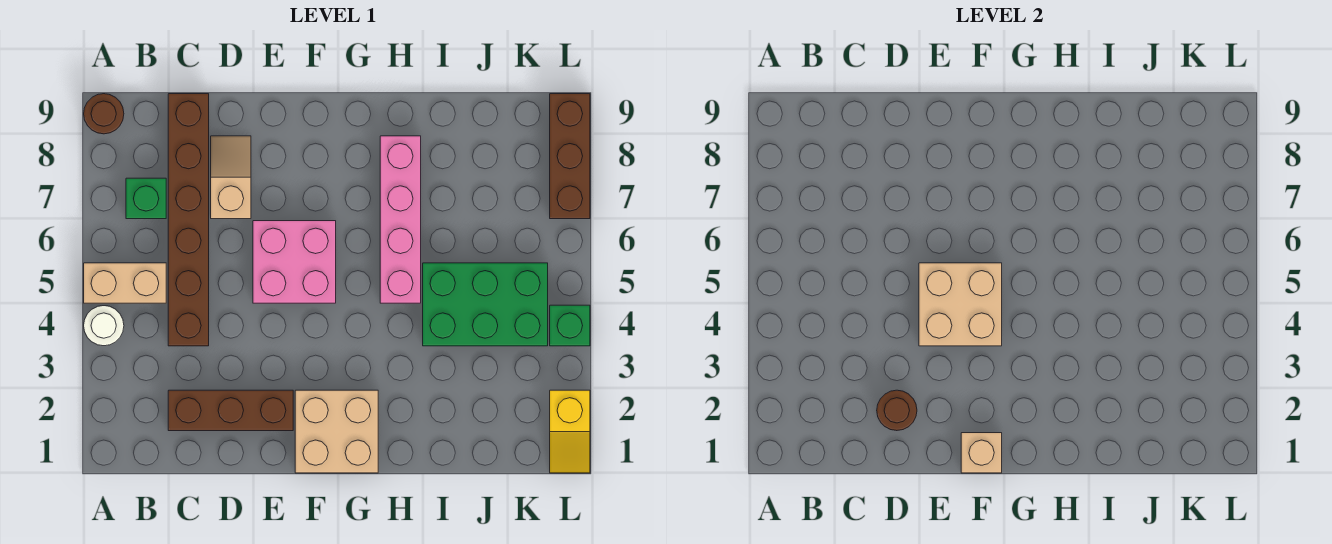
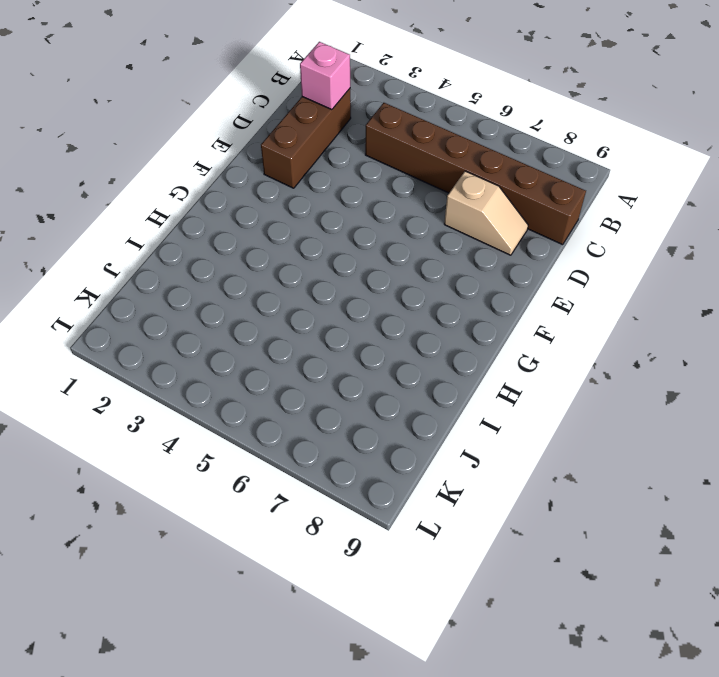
pink brick C2 level 2 -> none
none -> white round brick A4 level 1
none -> tan brick A5:B5 level 1
none -> brown round brick A9 level 1

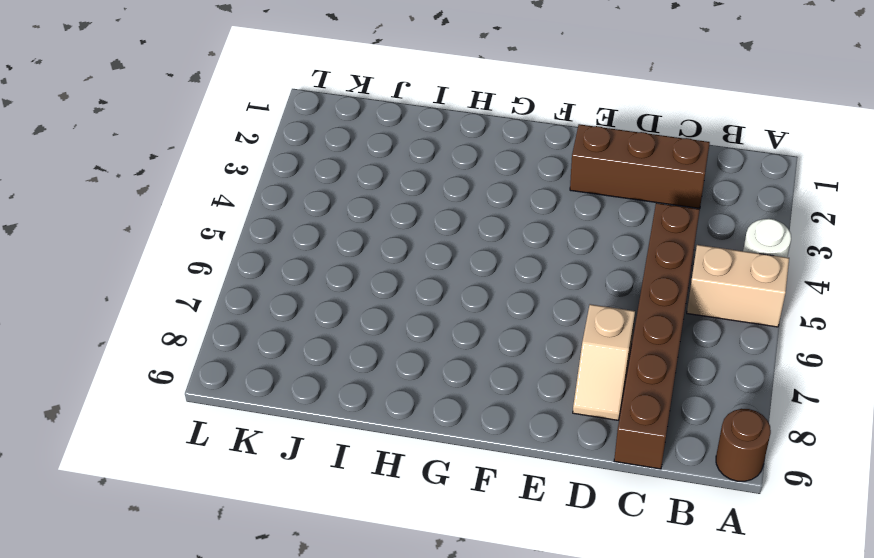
none -> green brick B7 level 1
none -> pink brick E5:F6 level 1
none -> tan brick F1:G2 level 1

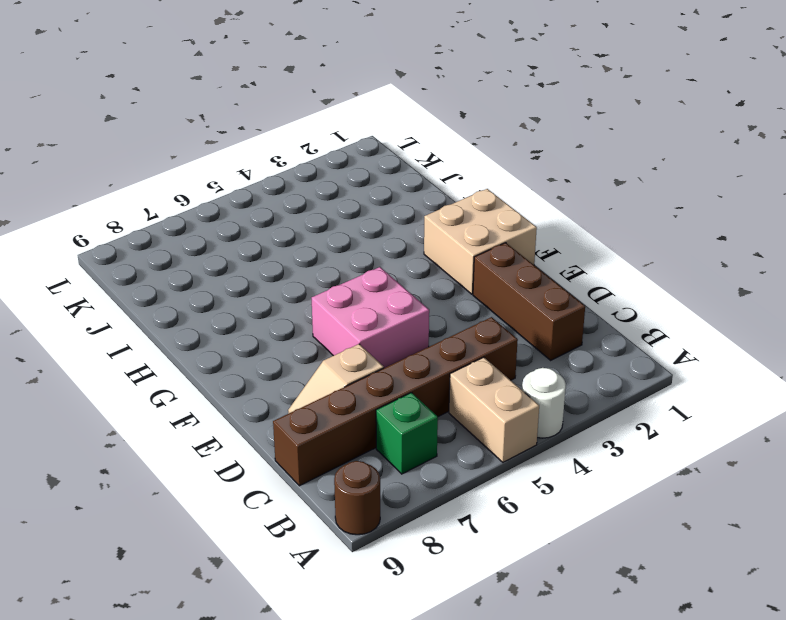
none -> pink brick H5:H8 level 1
none -> green brick I4:K5 level 1
none -> yellow slope L1:L2 level 1 top 2

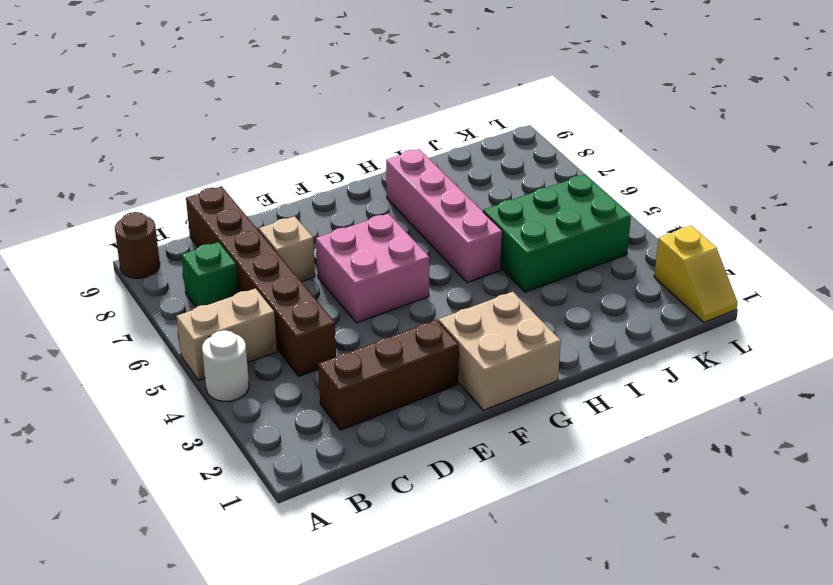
none -> green brick L4 level 1
none -> brown brick L7:L9 level 1
none -> brown round brick D2 level 2

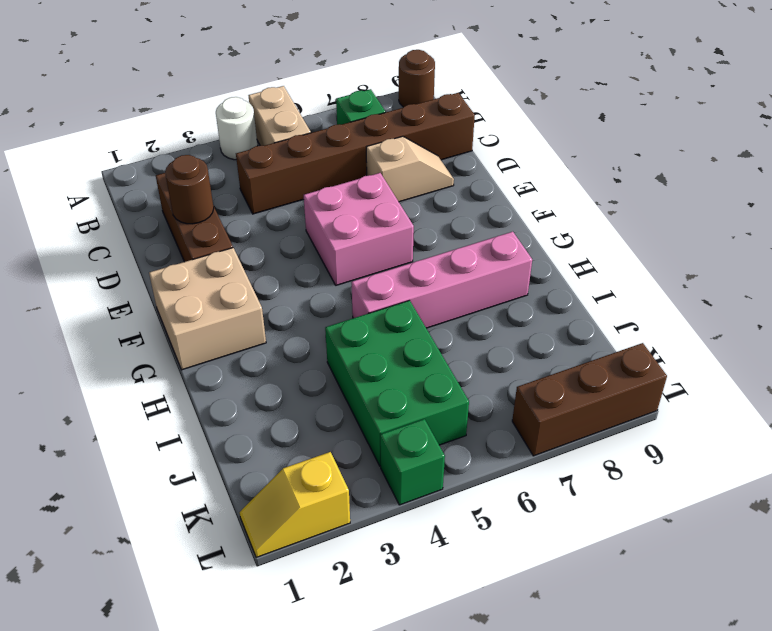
none -> tan brick E4:F5 level 2
none -> tan brick F1 level 2

